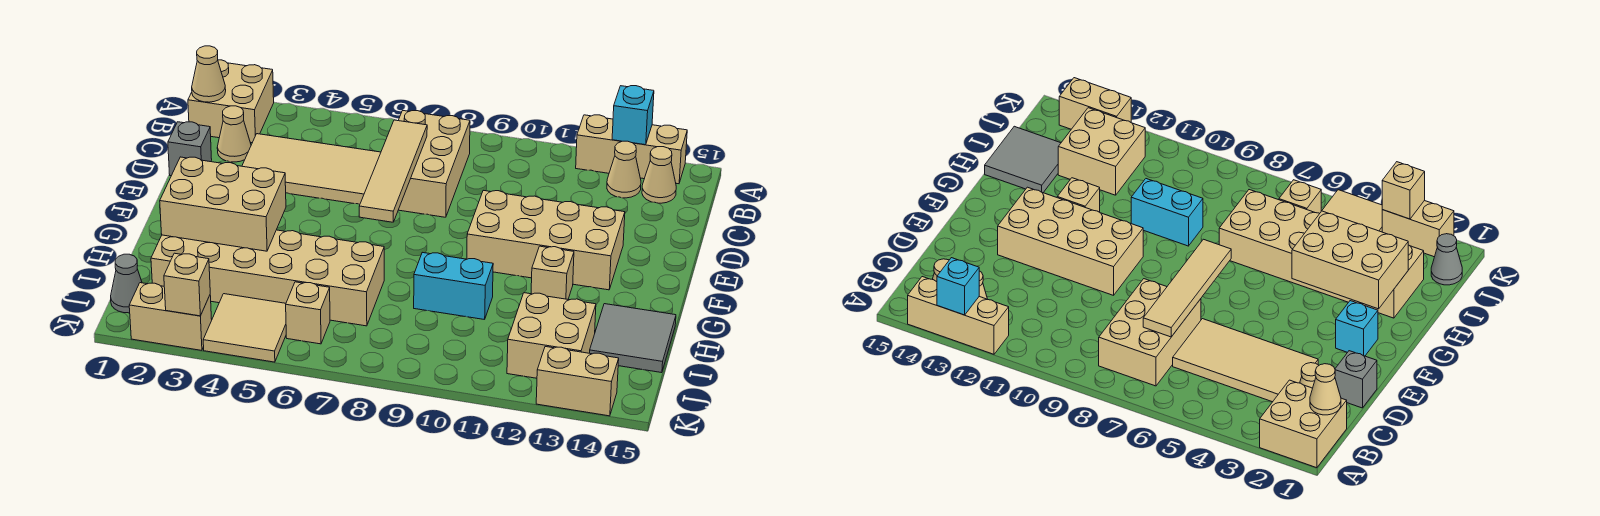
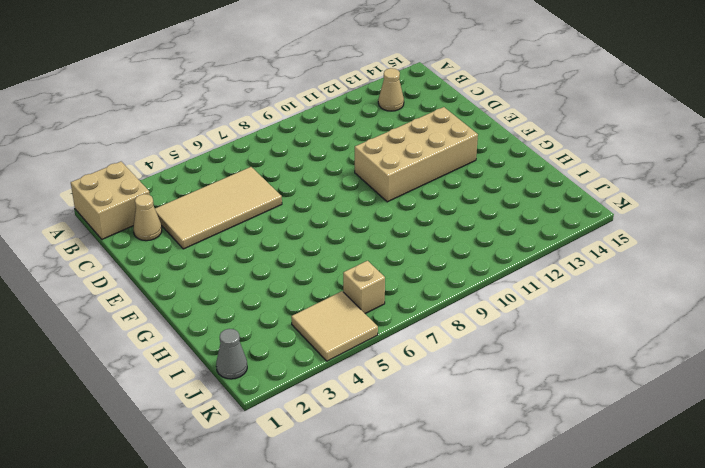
none -> tan brick A12:A14 level 1
none -> tan brick B7:D8 level 1
none -> tan cone B14 level 1

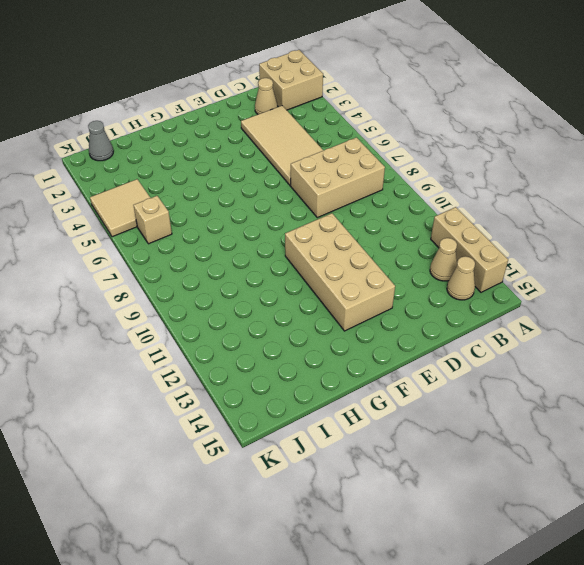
none -> grey brick D1 level 1
none -> cyan brick F2 level 1
none -> tan brick G12 level 1

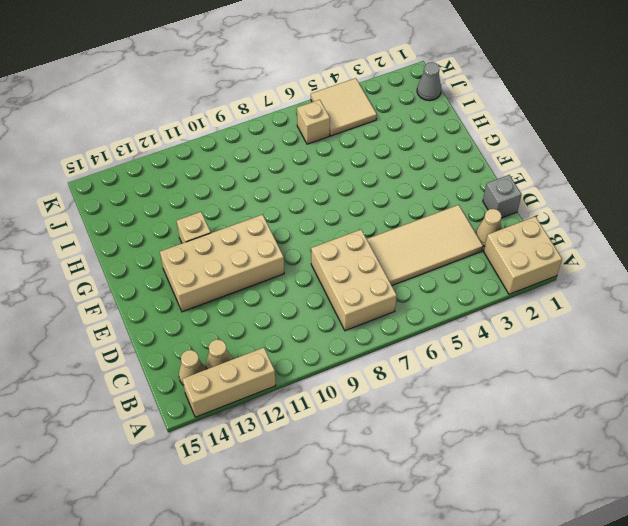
none -> cyan brick F2 level 1
none -> tan brick H2:I7 level 1
none -> cyan brick H9:H10 level 1

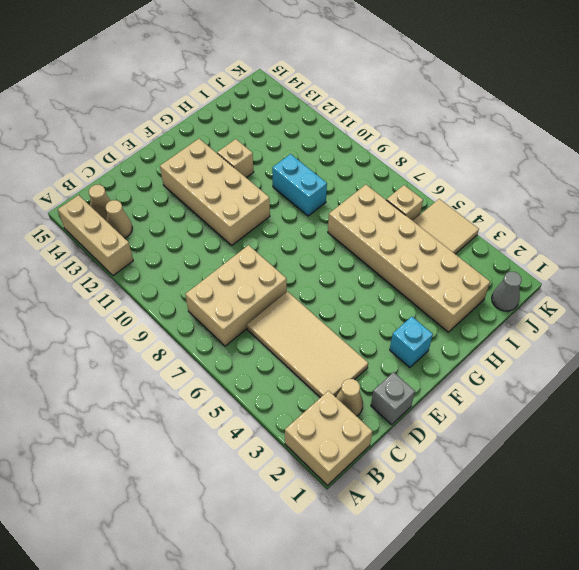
none -> grey tile H14:I15 level 1
none -> tan brick I12:J13 level 1
none -> tan brick K2:K3 level 1

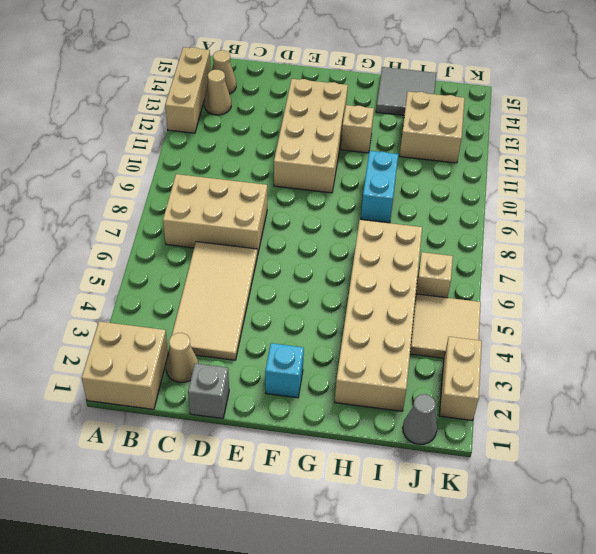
none -> tan brick K13:K14 level 1
none -> cyan brick A13 level 2
none -> tan cone B1 level 2

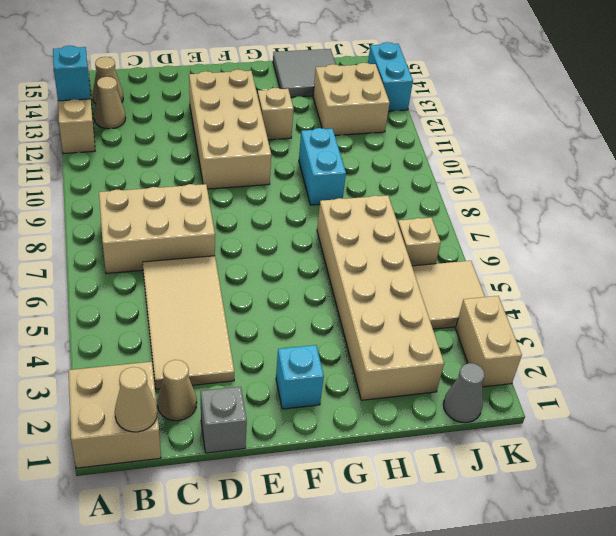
cyan brick K13:K14 level 1 -> tan brick K13:K14 level 1
none -> tan tile C7:F7 level 2
none -> tan brick G2:H4 level 2
none -> tan brick K3 level 2

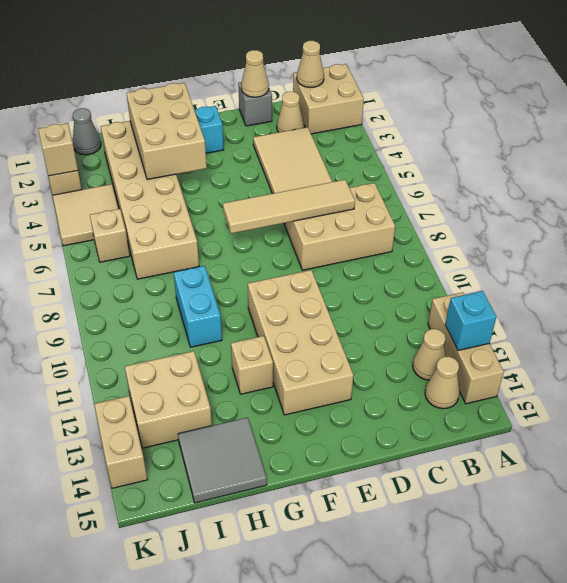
tan cone D1 level 2 -> none

